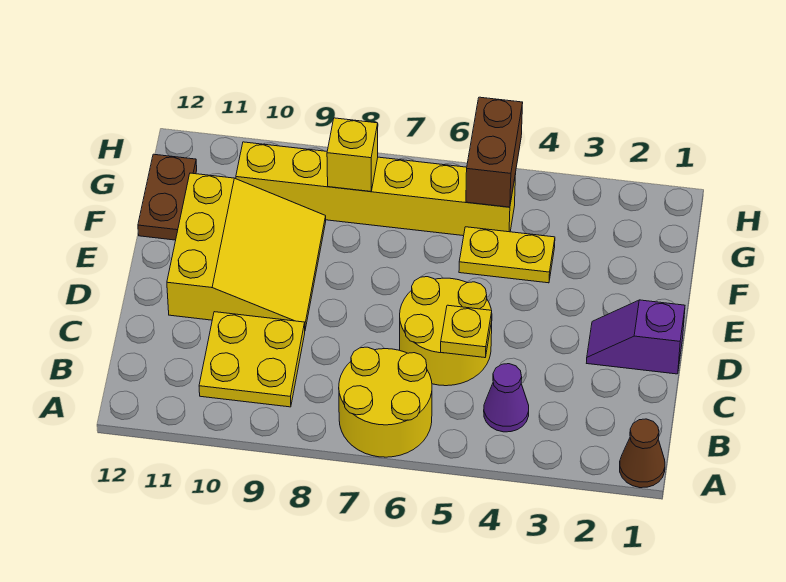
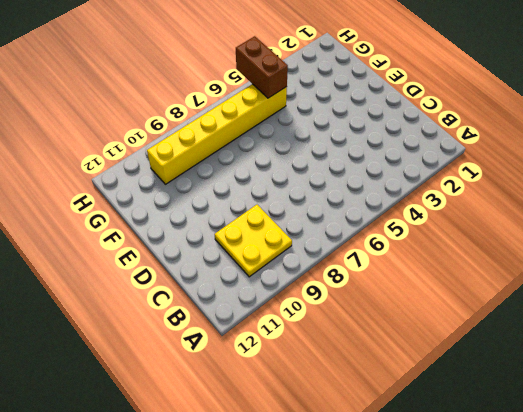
none -> brown cone A1 level 1
none -> yellow round brick A6:B7 level 1
none -> purple cone B4 level 1

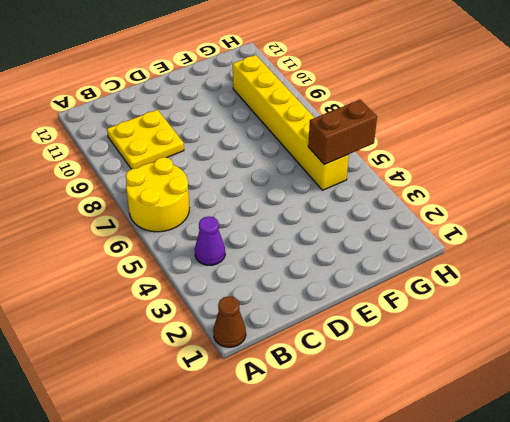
none -> yellow round brick C5:D6 level 1
none -> purple slope D1:D2 level 1 top 1
none -> yellow slope D9:F11 level 1 top 11

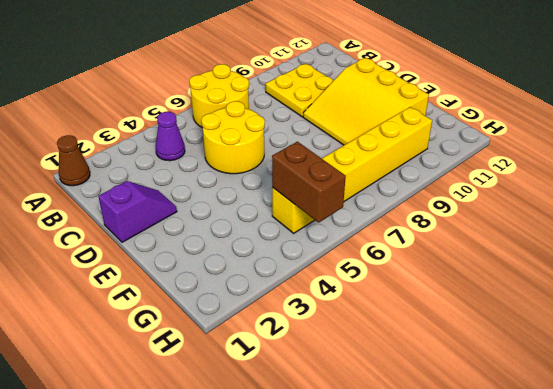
none -> yellow plate F4:F5 level 1
none -> brown plate F12:G12 level 1
none -> yellow plate C5 level 2

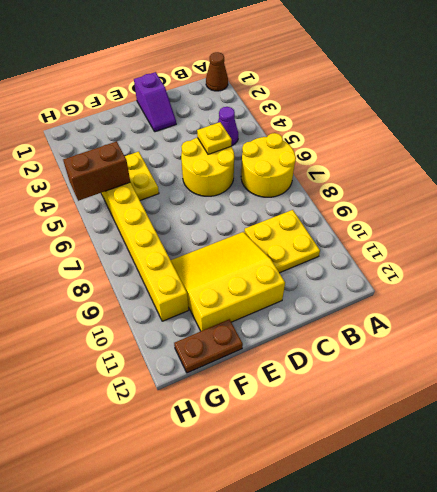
none -> yellow brick G8 level 2

